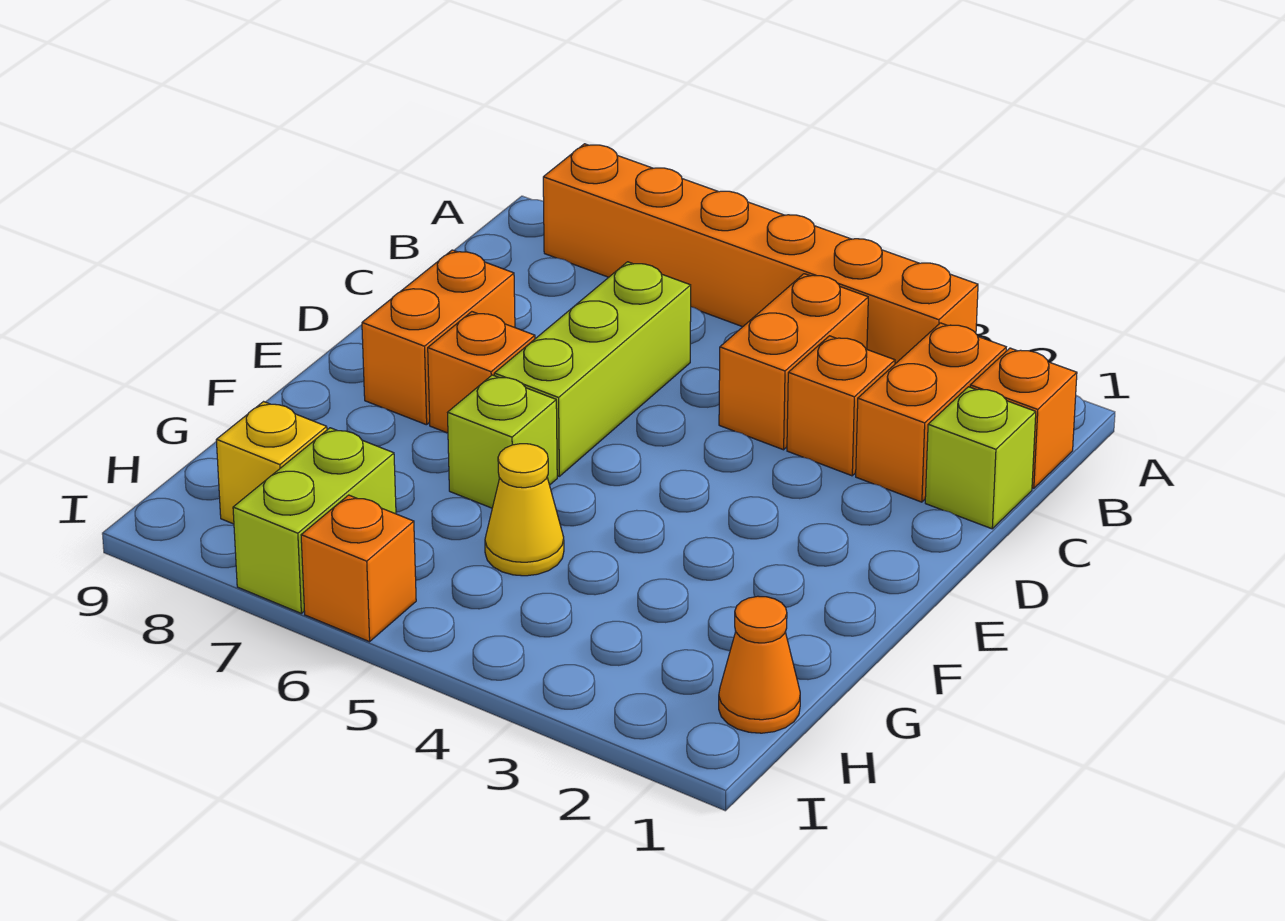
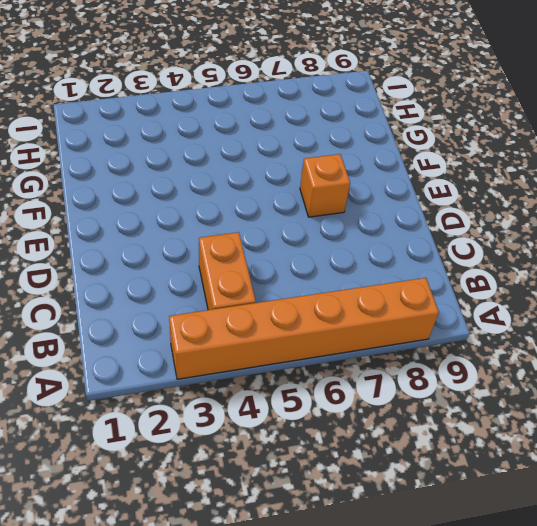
none -> orange brick B1 level 1
none -> orange brick B2:C2 level 1
none -> lime brick C1 level 1

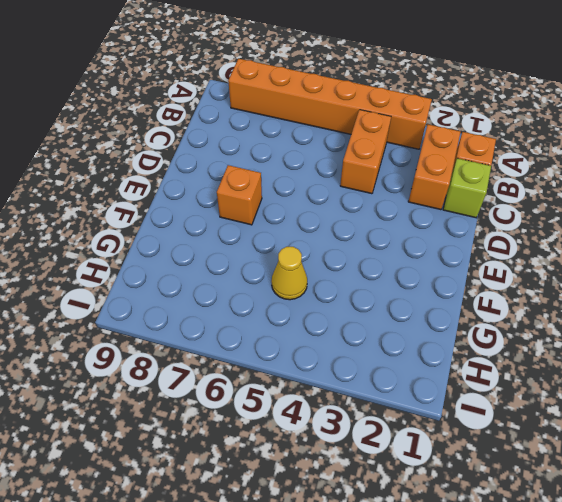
none -> orange brick C3 level 1
none -> lime brick C6:E6 level 1
none -> orange brick D8:E8 level 1

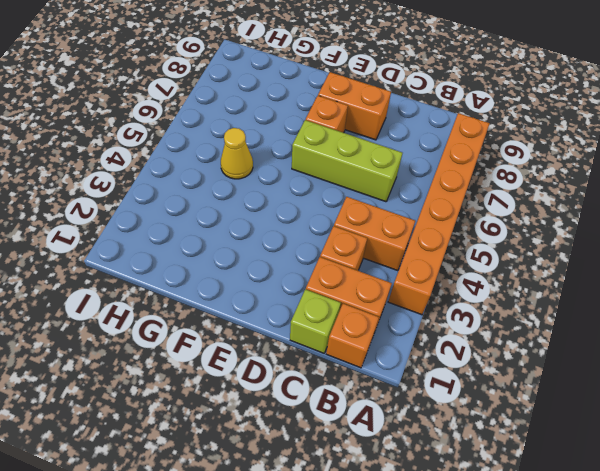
none -> lime brick F6 level 1
none -> orange cone H1 level 1
none -> lime brick H7:I7 level 1

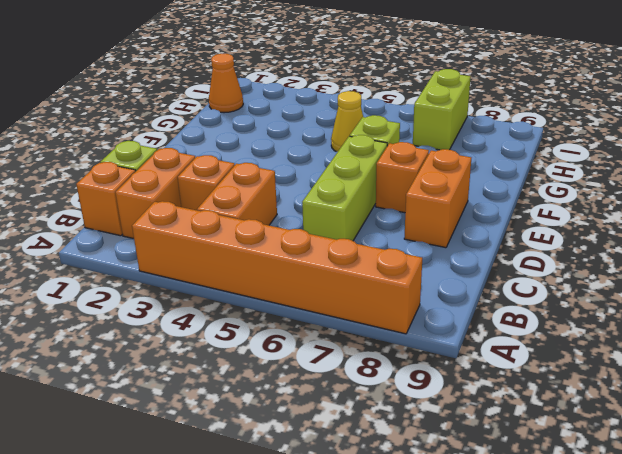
none -> yellow brick H8 level 1
none -> orange brick I6 level 1

